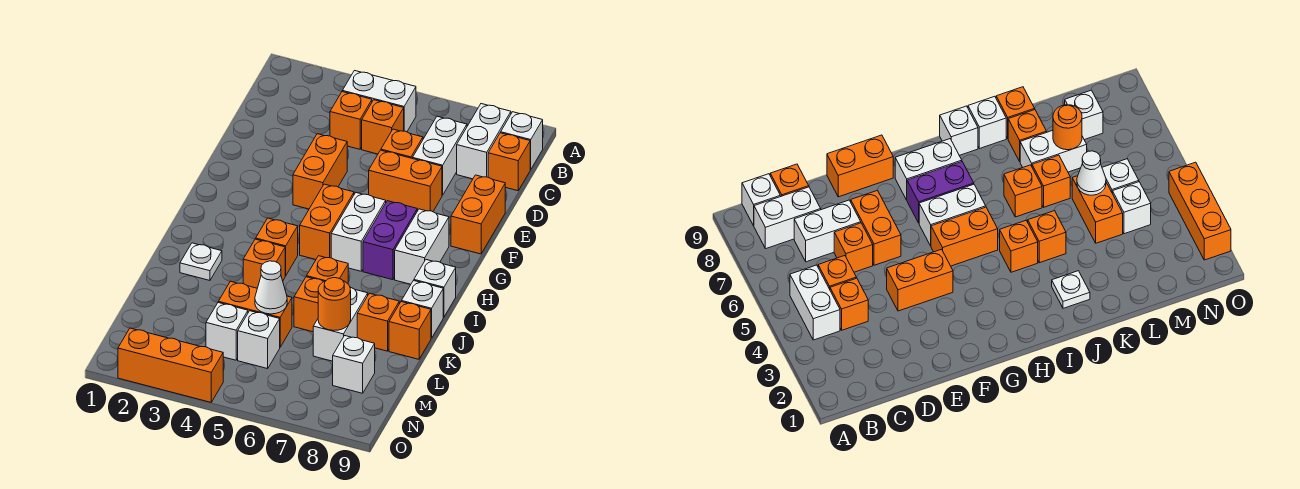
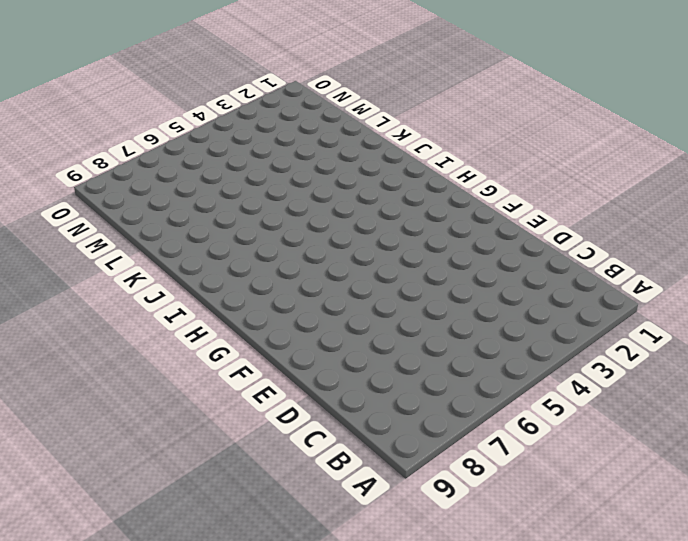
none -> white brick B4:B5 level 1
none -> white brick B8:C8 level 1
none -> white brick B9 level 1
none -> orange brick C4 level 1

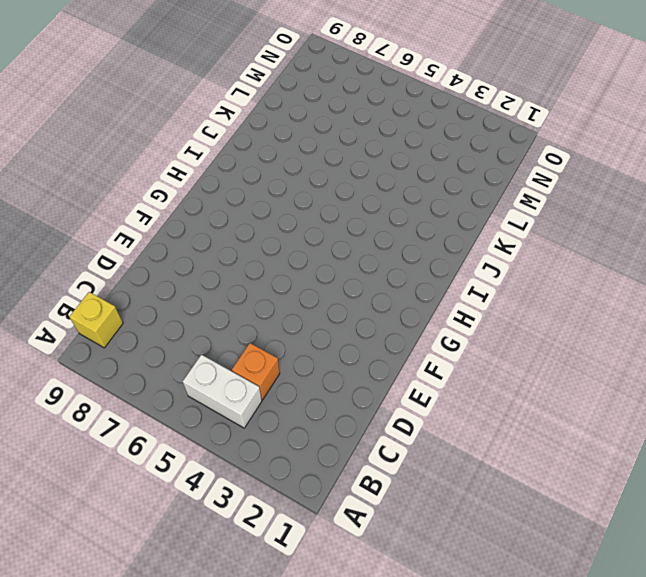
yellow brick B9 level 1 -> white brick B9 level 1
none -> white brick B8:C8 level 1
none -> orange brick C5 level 1
none -> white brick C7:D7 level 1
none -> orange brick C9 level 1

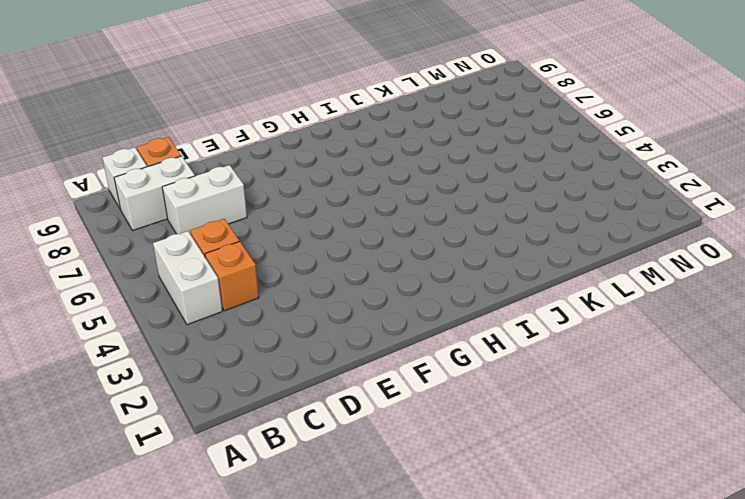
none -> orange brick D6 level 1
none -> orange brick E4:F4 level 1
none -> orange brick E6:E7 level 1
none -> orange brick E9:F9 level 1

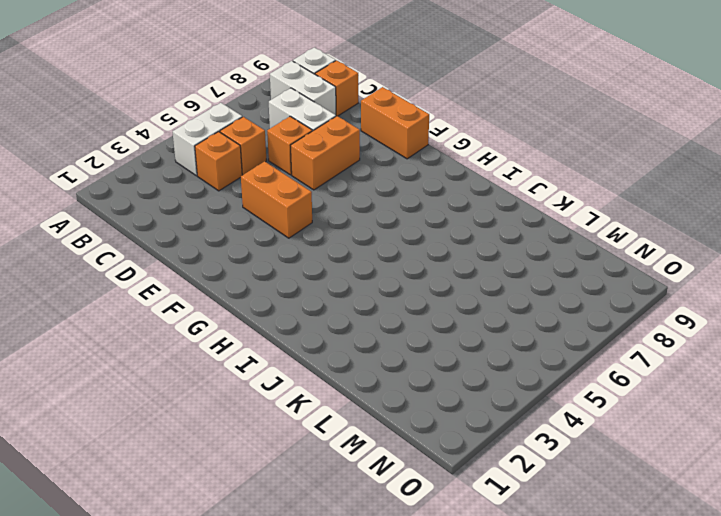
none -> orange brick G5:H5 level 1
none -> white brick G6:H6 level 1
none -> purple brick G7:H7 level 1
none -> white brick G8:H8 level 1

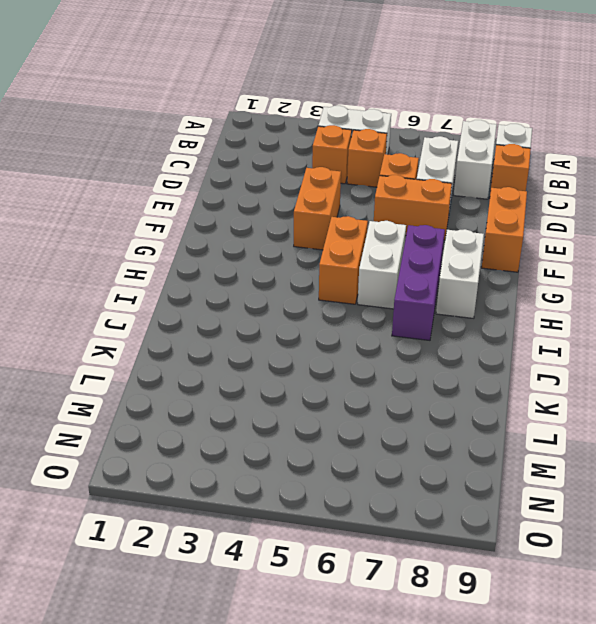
purple brick G7:I7 level 1 -> purple brick G7:H7 level 1
none -> orange brick I4 level 1
none -> white brick I9 level 1
none -> white plate J2 level 1
none -> orange brick J4 level 1

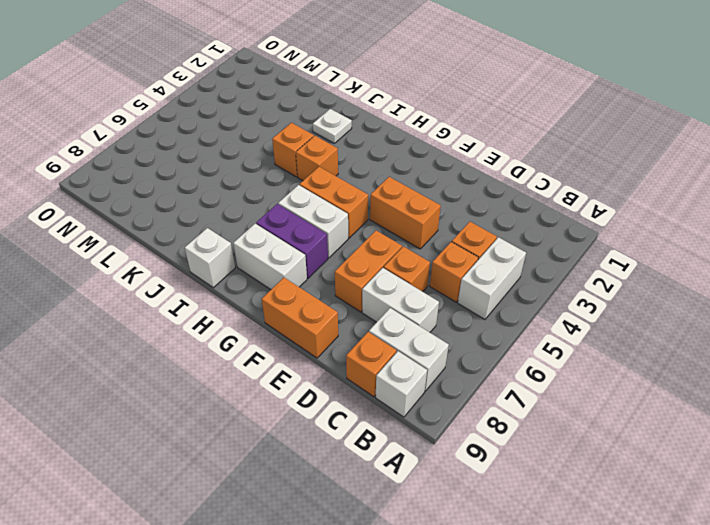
none -> orange brick J6 level 1
none -> white brick J9 level 1
none -> orange brick K6 level 1
none -> white brick K7:L7 level 1

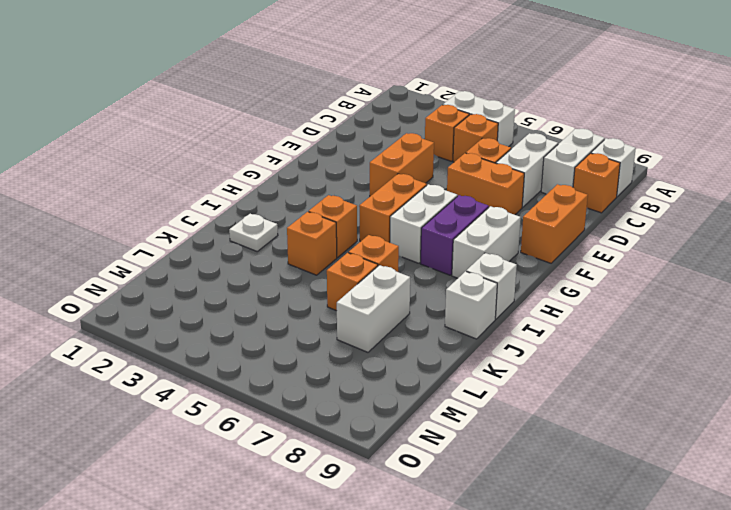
none -> orange brick K8 level 1
none -> orange brick K9 level 1
none -> orange brick L4:L5 level 1
none -> white brick M4 level 1

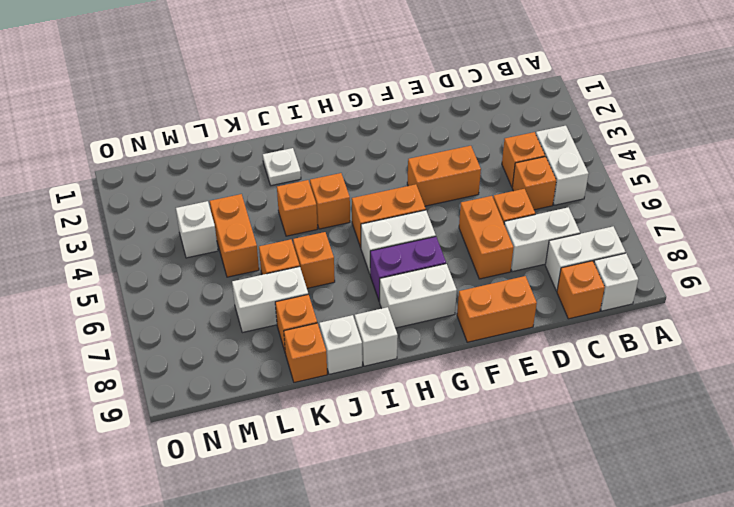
none -> white brick M5 level 1
none -> white brick M8 level 1
none -> orange brick O2:O4 level 1
none -> white cone L5 level 2

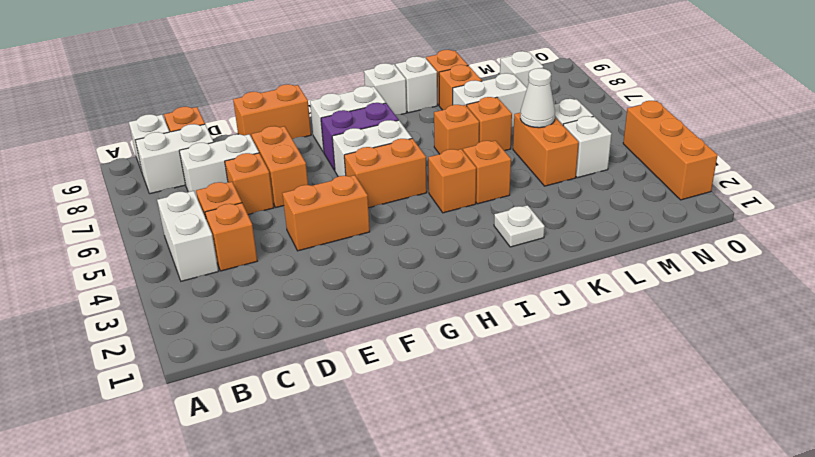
none -> orange round brick L7 level 2

